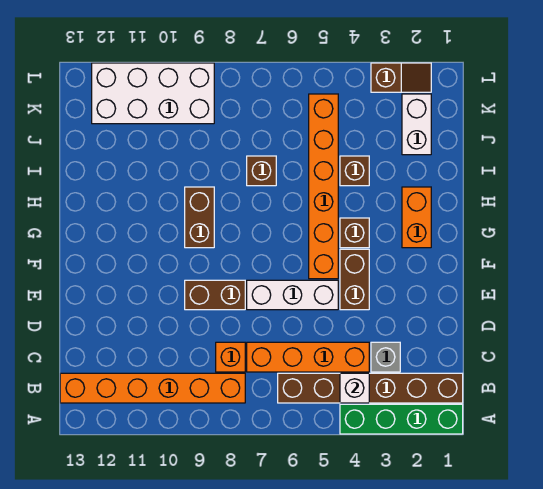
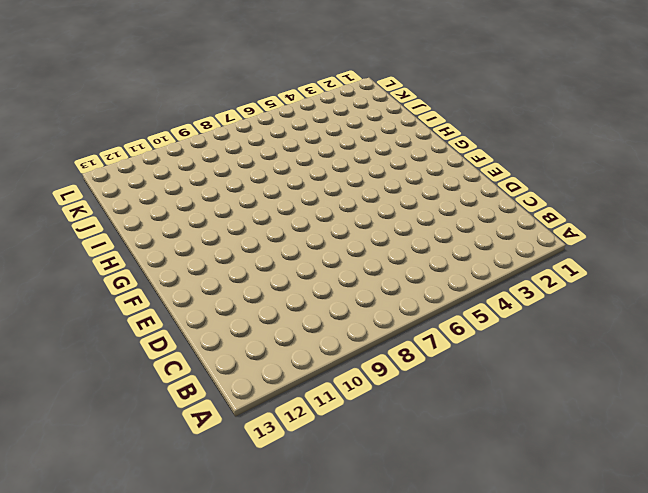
none -> green brick A1:A4 level 1
none -> brown brick B1:B6 level 1
none -> orange brick B8:B13 level 1

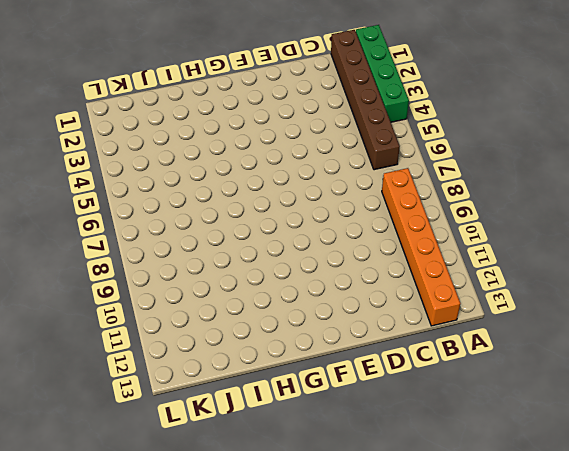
none -> grey brick C3 level 1
none -> orange brick C4:C7 level 1
none -> orange brick C8 level 1

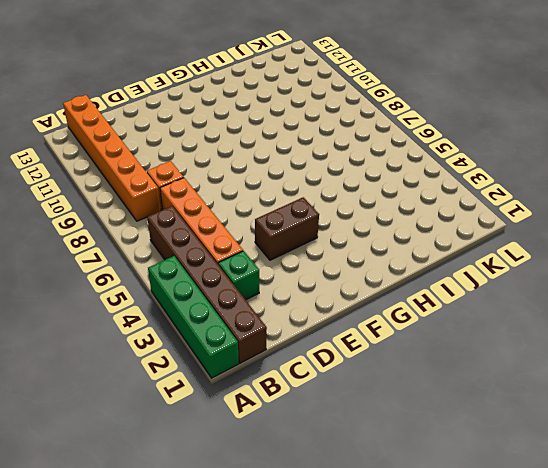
green brick C3 level 1 -> grey brick C3 level 1
none -> white brick E5:E7 level 1
none -> brown brick E8:E9 level 1
none -> orange brick F5:K5 level 1

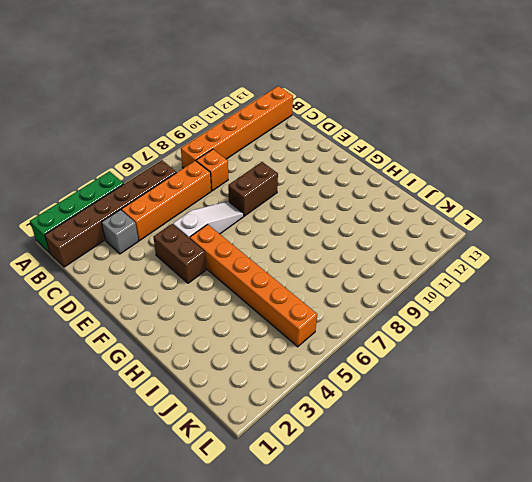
white slope E5:E7 level 1 top 5 -> white brick E5:E7 level 1
none -> orange brick G2:H2 level 1
none -> brown brick G4 level 1
none -> brown brick G9:H9 level 1

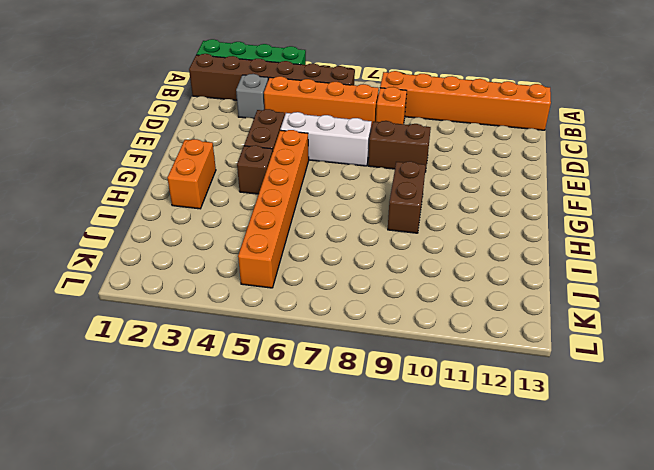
none -> brown brick I4 level 1
none -> brown brick I7 level 1
none -> white brick J2:K2 level 1

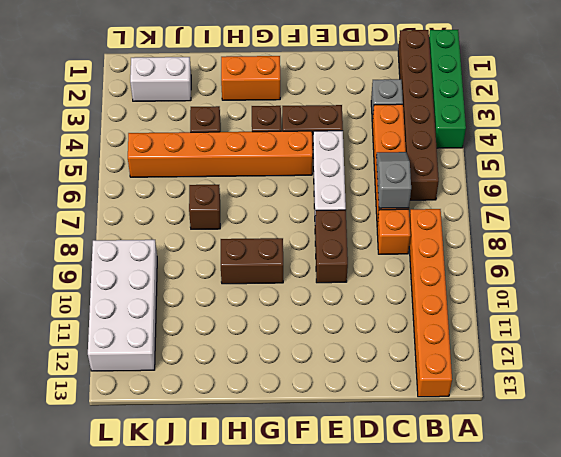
grey slope C6:C7 level 2 top 7 -> none
none -> brown slope L2:L3 level 1 top 3
none -> white brick B4 level 2

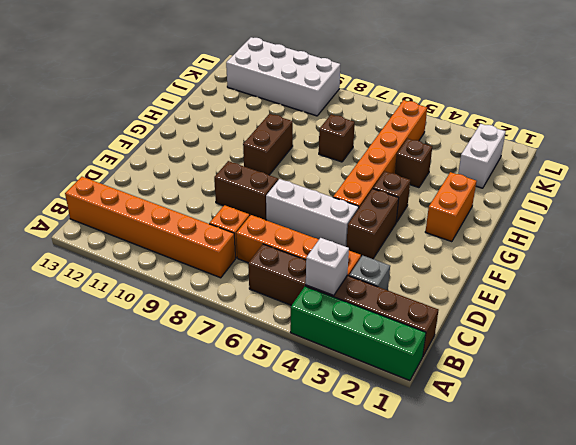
none -> brown slope L2:L3 level 1 top 3

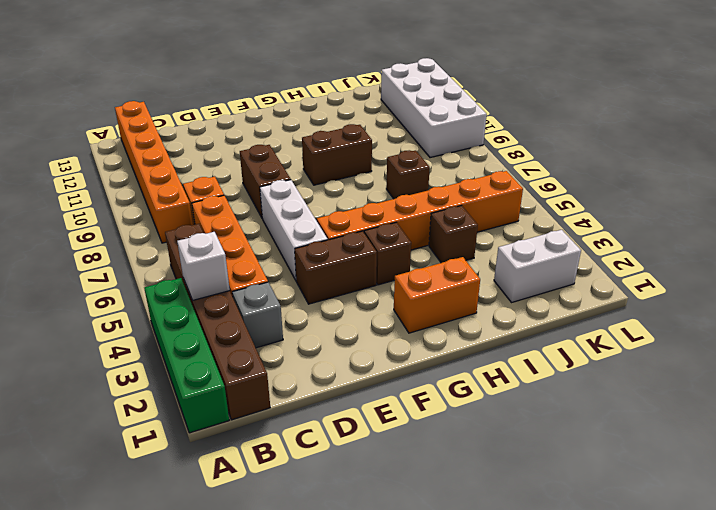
none -> brown slope L2:L3 level 1 top 3

